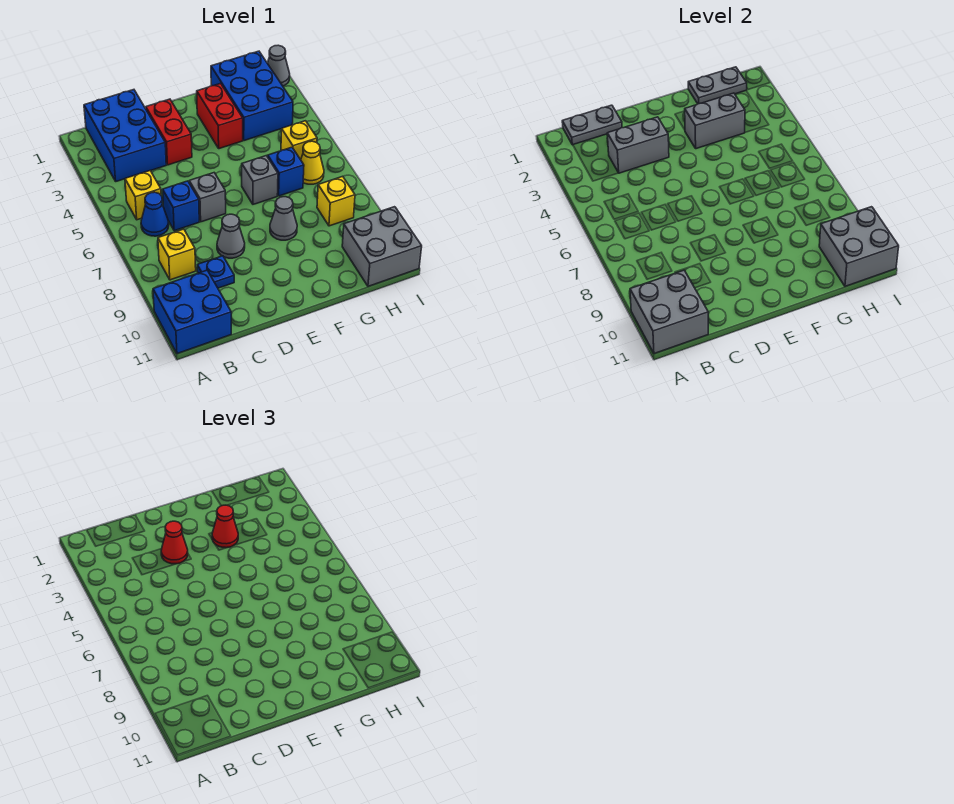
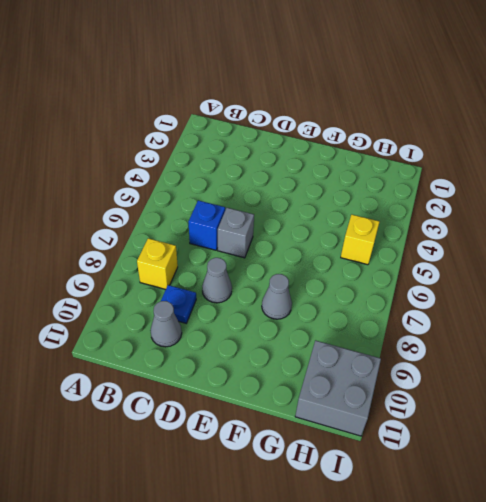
grey cone C10 level 1 -> grey cone I1 level 1
none -> blue brick A10:B11 level 1
none -> blue brick B1:C3 level 1
none -> yellow brick B5 level 1

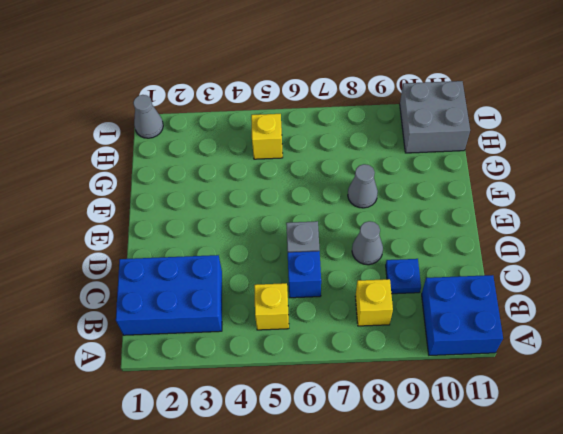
none -> blue cone B6 level 1
none -> red brick D2:D3 level 1
none -> red brick F2:F3 level 1

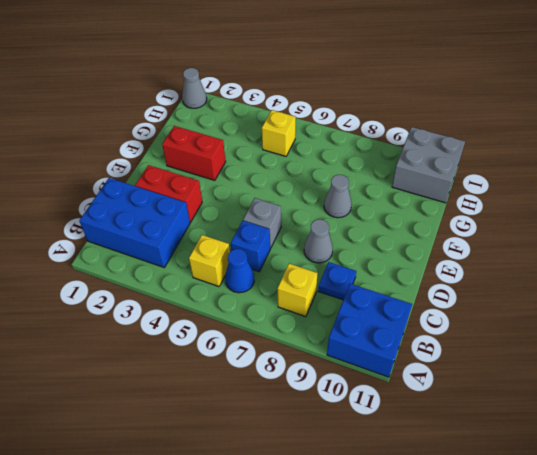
none -> grey brick F6 level 1
none -> blue brick G1:H3 level 1
none -> blue brick G6 level 1

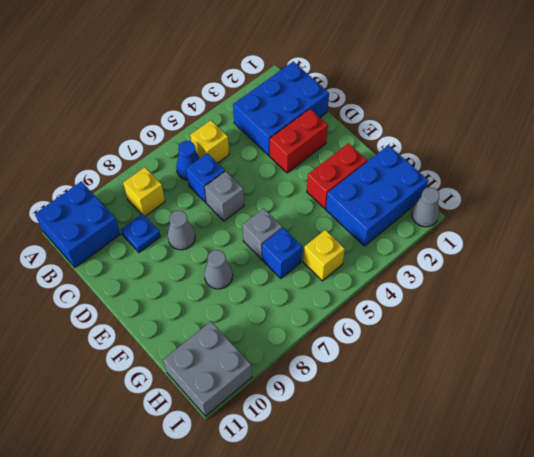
none -> yellow cone H6 level 1
none -> yellow brick H8 level 1
none -> grey brick A10:B11 level 2

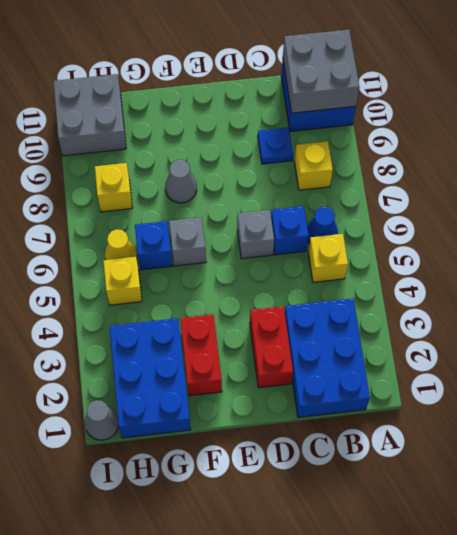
none -> grey cone D8 level 1
none -> grey plate B1:C1 level 2
none -> grey brick C3:D3 level 2

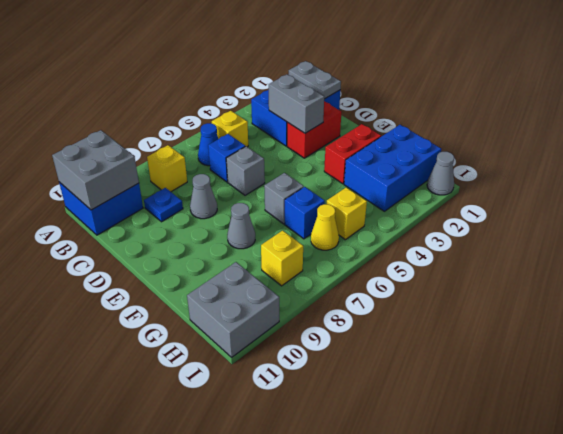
none -> grey brick F3:G3 level 2
none -> grey plate G1:H1 level 2
none -> grey brick H10:I11 level 2

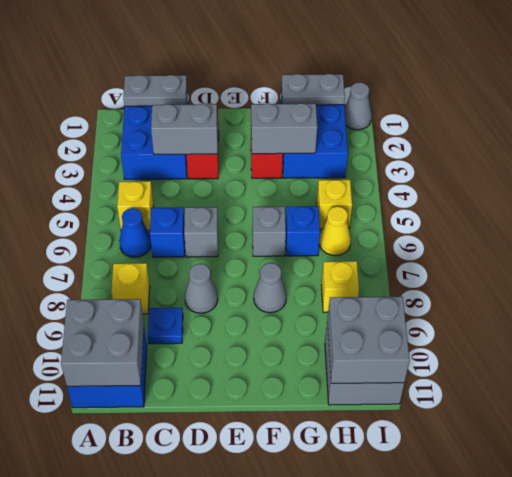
none -> red cone D3 level 3
none -> red cone F3 level 3

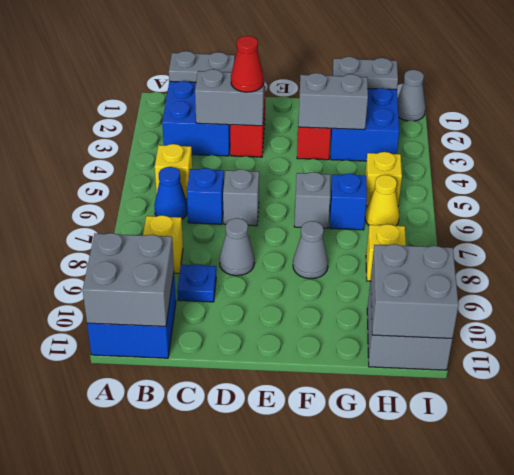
none -> red cone F3 level 3

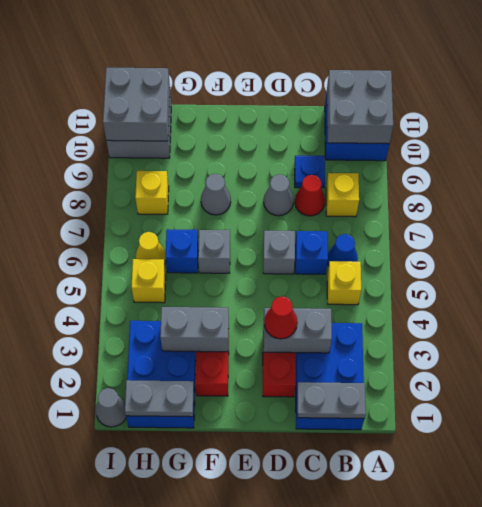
red cone C8 level 1 -> red cone F3 level 3

